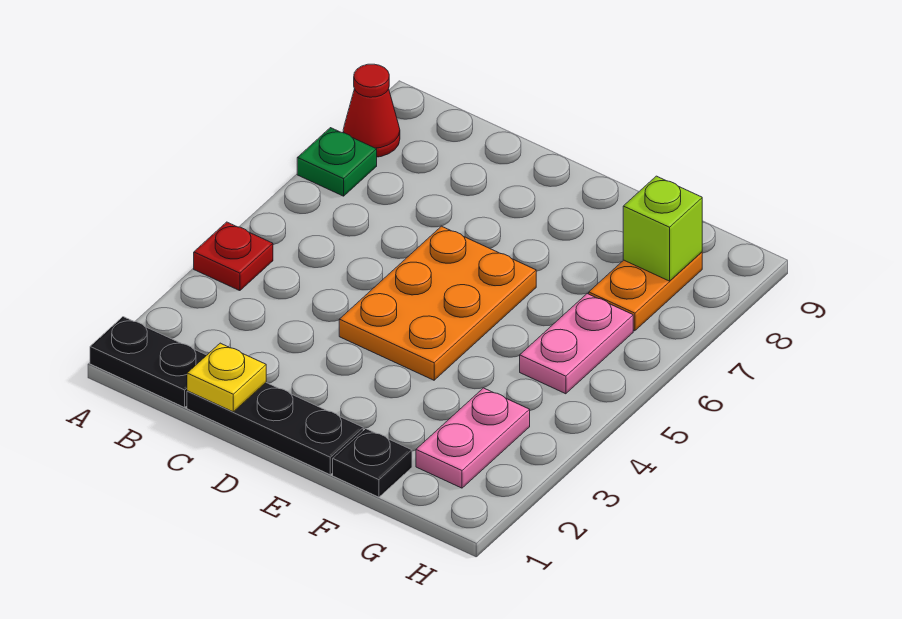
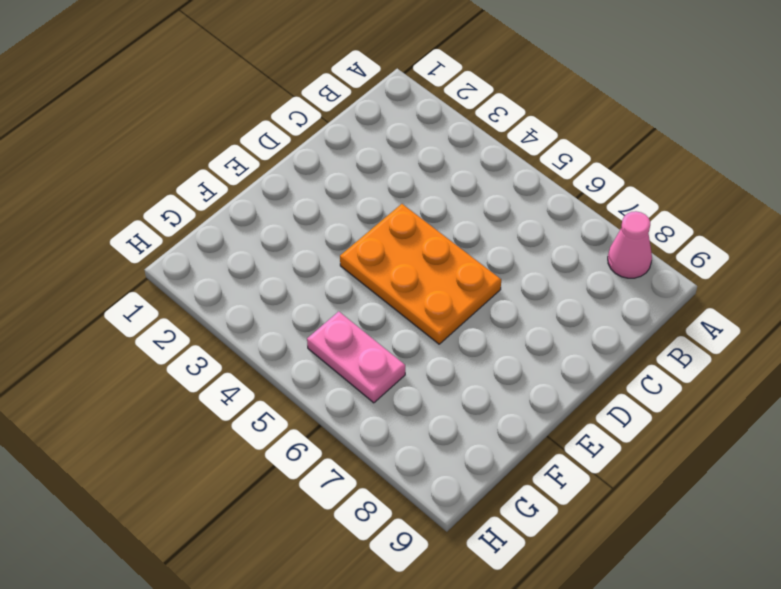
pink cone A8 level 1 -> red cone A8 level 1
none -> black plate A1:B1 level 1
none -> red plate A4 level 1
none -> green plate A7 level 1

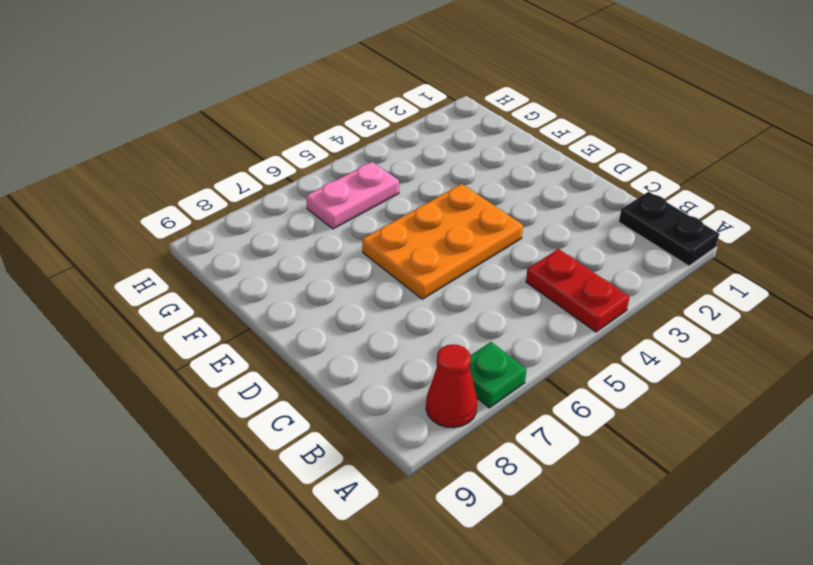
red plate A4:B4 level 1 -> red plate A4 level 1
none -> black plate C1:E1 level 1
none -> black plate F1 level 1
none -> pink plate G2:G3 level 1

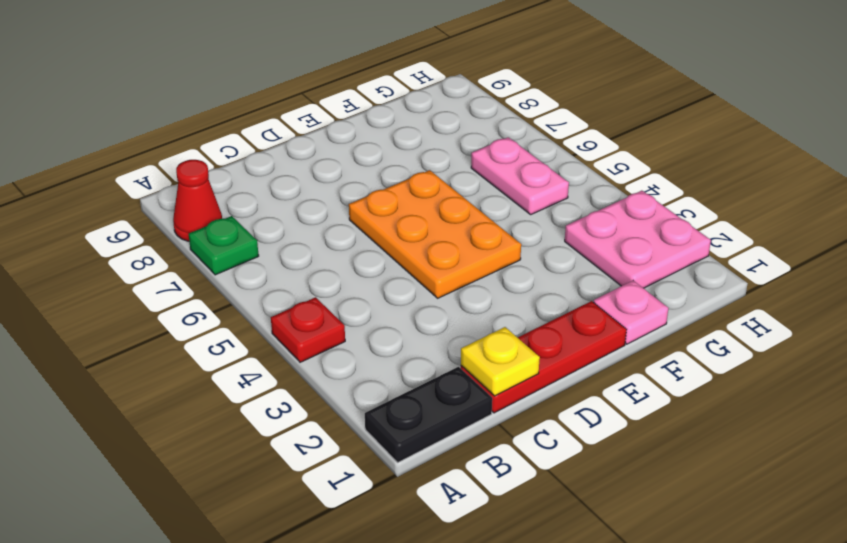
red plate C1:E1 level 1 -> black plate C1:E1 level 1
pink plate F1 level 1 -> black plate F1 level 1
pink plate G2:H3 level 1 -> pink plate G2:G3 level 1
none -> orange plate G7:G8 level 1
none -> lime brick G8 level 2

